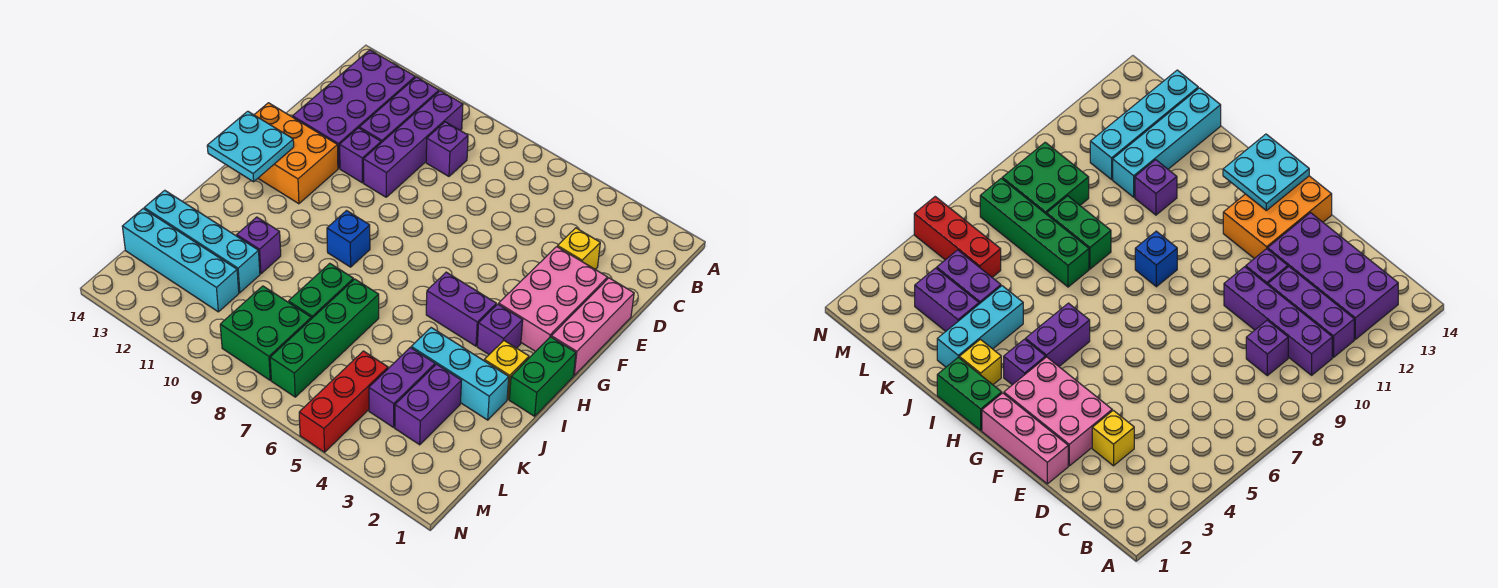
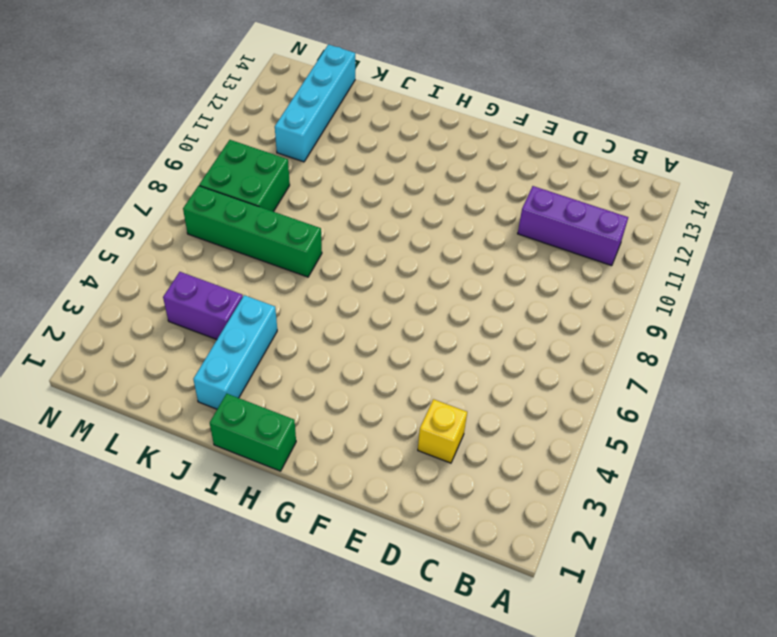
none -> purple brick B10:E10 level 1
none -> purple brick B12:E13 level 1
none -> purple brick C9 level 1

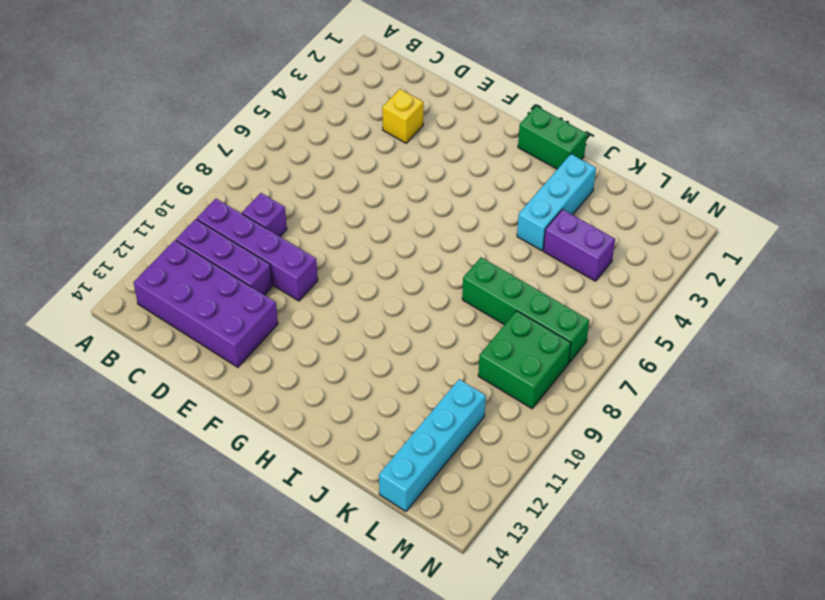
none -> pink brick E1:G1 level 1
none -> pink brick E2:G3 level 1
none -> purple brick E11 level 1

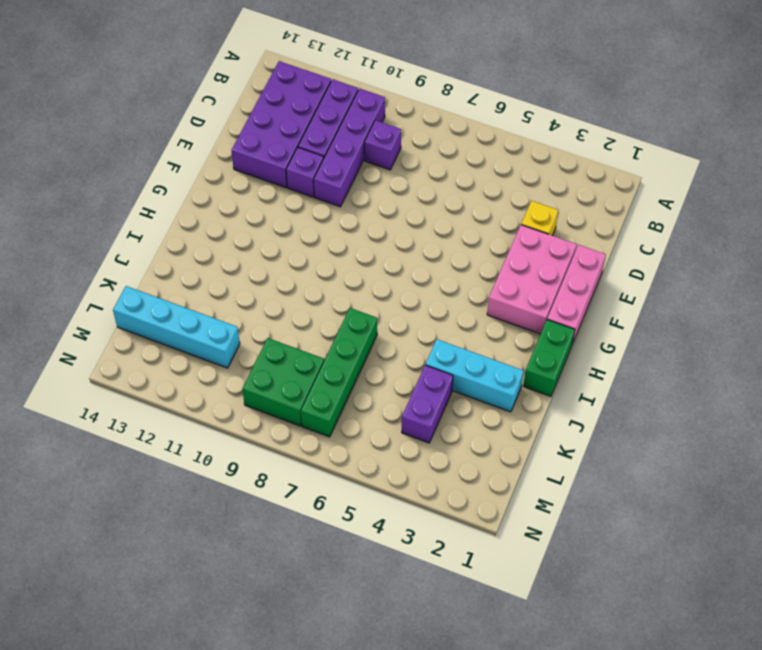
none -> orange brick F12:G14 level 1
none -> purple brick H3 level 1
none -> purple brick H4:H5 level 1

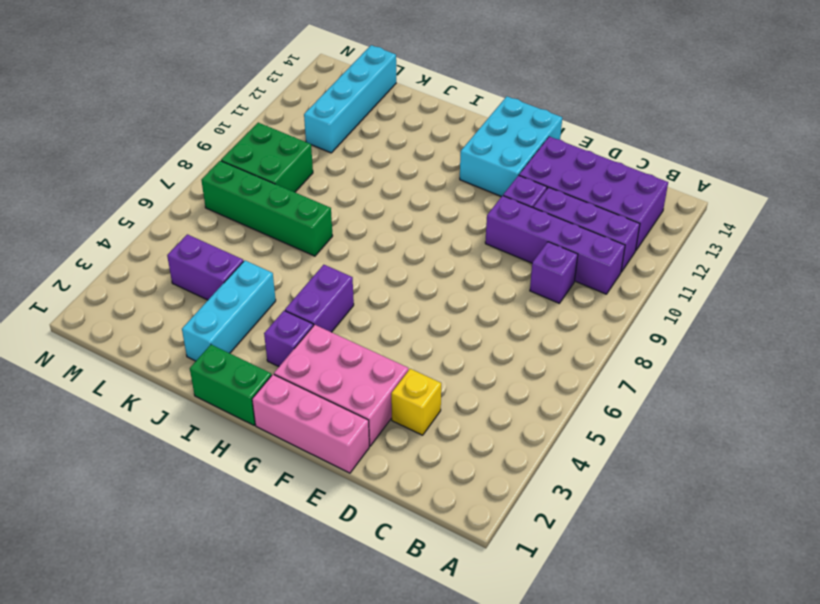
cyan brick F12:G14 level 1 -> orange brick F12:G14 level 1
none -> blue brick H9 level 1
none -> yellow brick I2 level 1
none -> green brick J8:K8 level 1

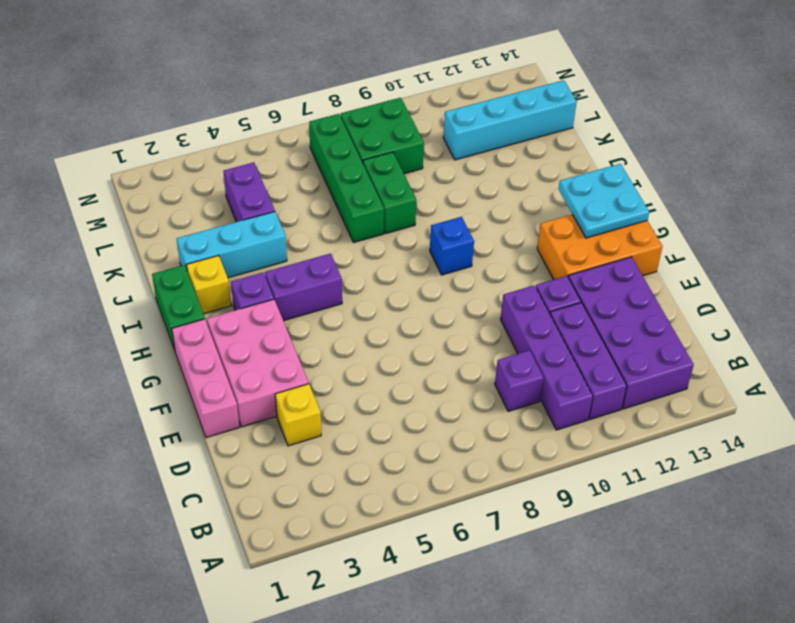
none -> purple brick J11 level 1
none -> purple brick K3:L3 level 1
none -> cyan brick K11:K14 level 1

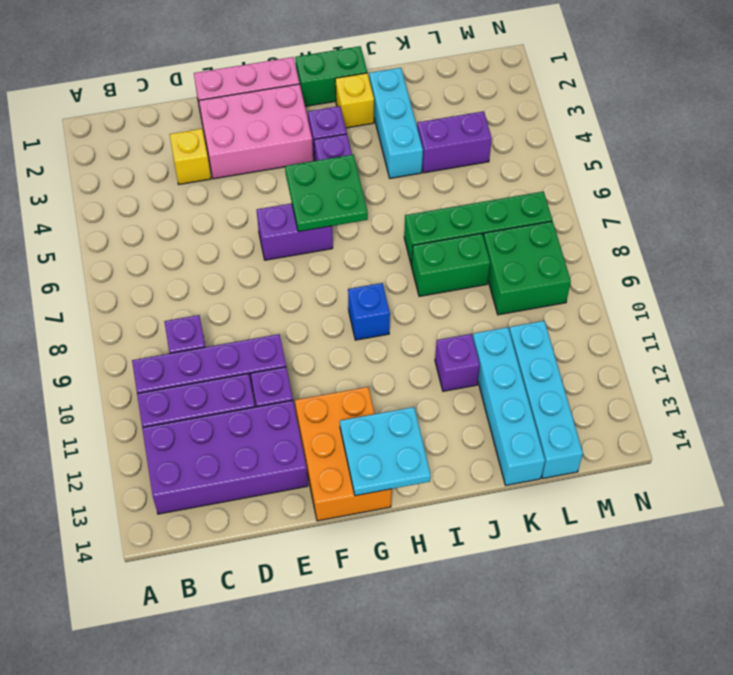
purple brick F6:G6 level 1 -> purple brick K3:L3 level 1
green plate G5:H6 level 2 -> none
none -> red brick L5:N5 level 1

